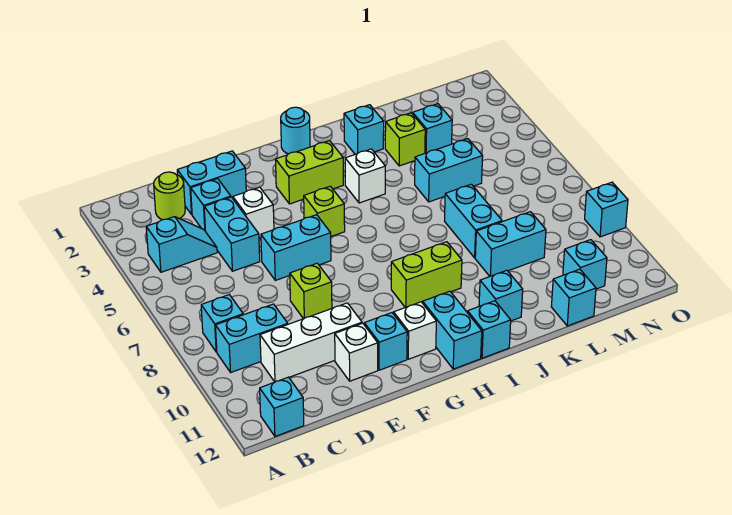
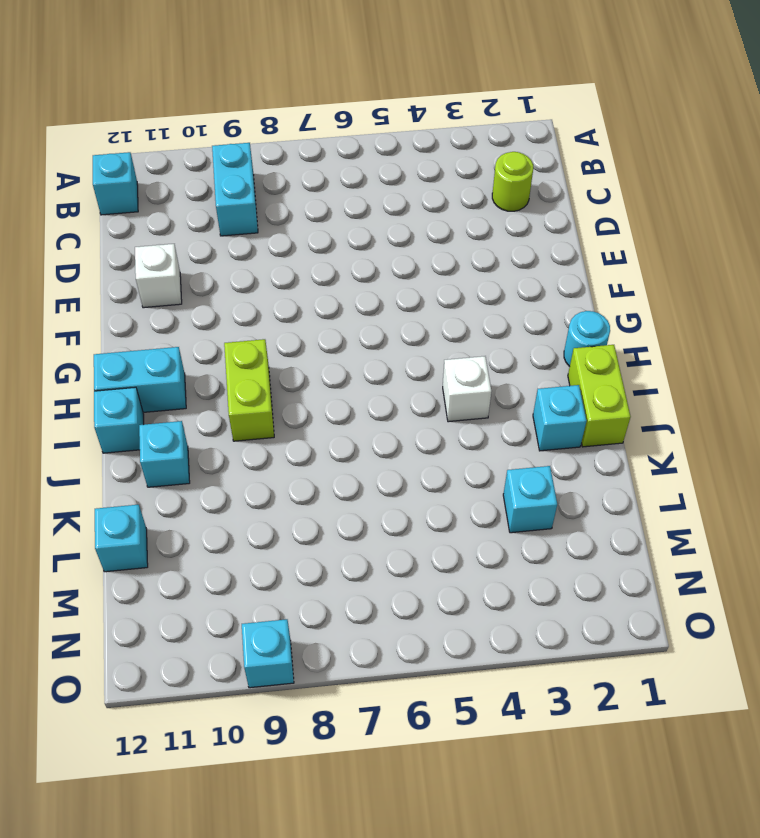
lime brick I1:J1 level 1 -> lime brick G3:H3 level 1
none -> cyan slope B4:C4 level 1 top B
none -> cyan brick B8 level 1
none -> white brick C10:E10 level 1
none -> cyan brick D2:E2 level 1

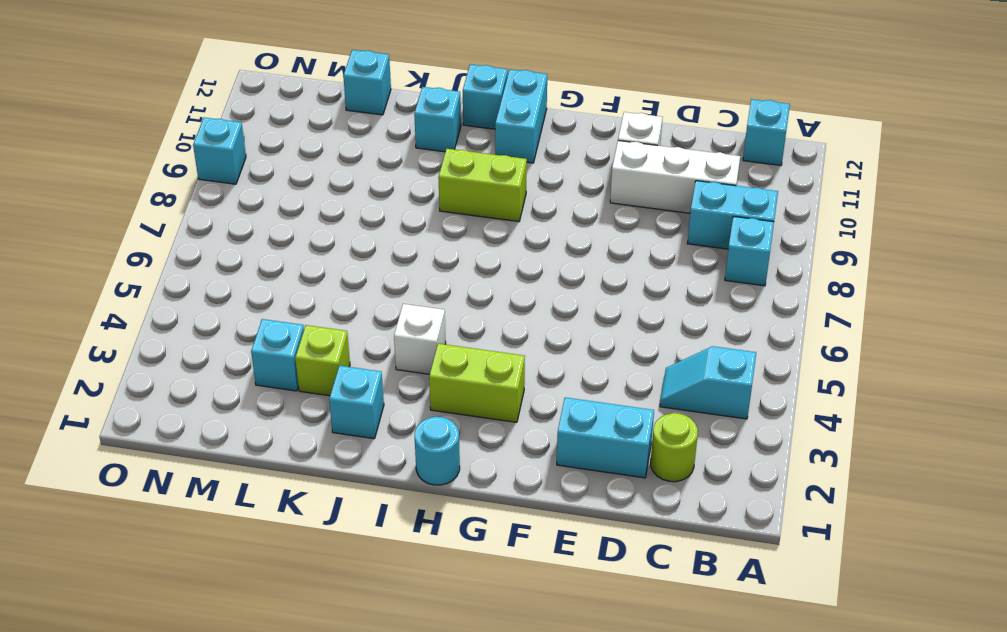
none -> cyan brick D3 level 1
none -> cyan brick D4:D5 level 1
none -> white brick E4 level 1
none -> cyan brick E6:F6 level 1

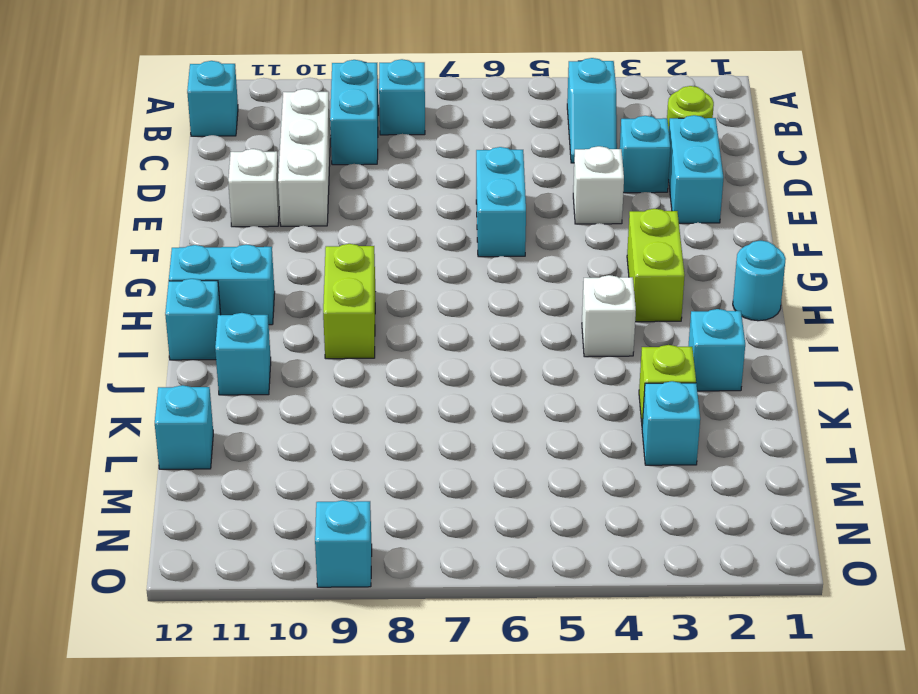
none -> cyan brick D4:D5 level 1
none -> lime brick E8 level 1
none -> cyan brick F11 level 1
none -> lime brick G5 level 1

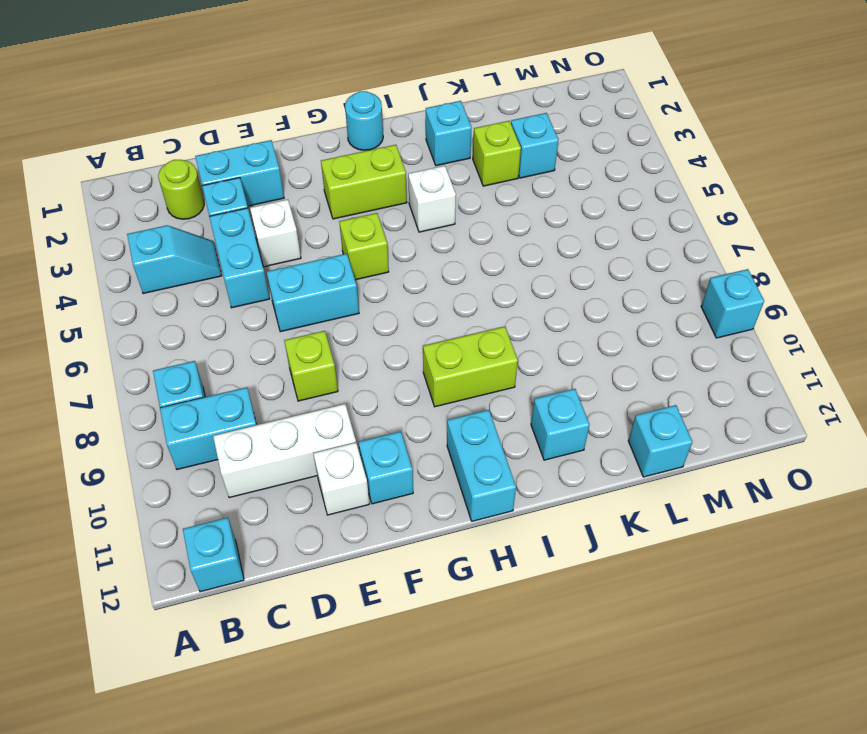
none -> white brick G11 level 1
none -> cyan brick I12 level 1
none -> cyan brick K5:L5 level 1
none -> cyan brick K7:K8 level 1

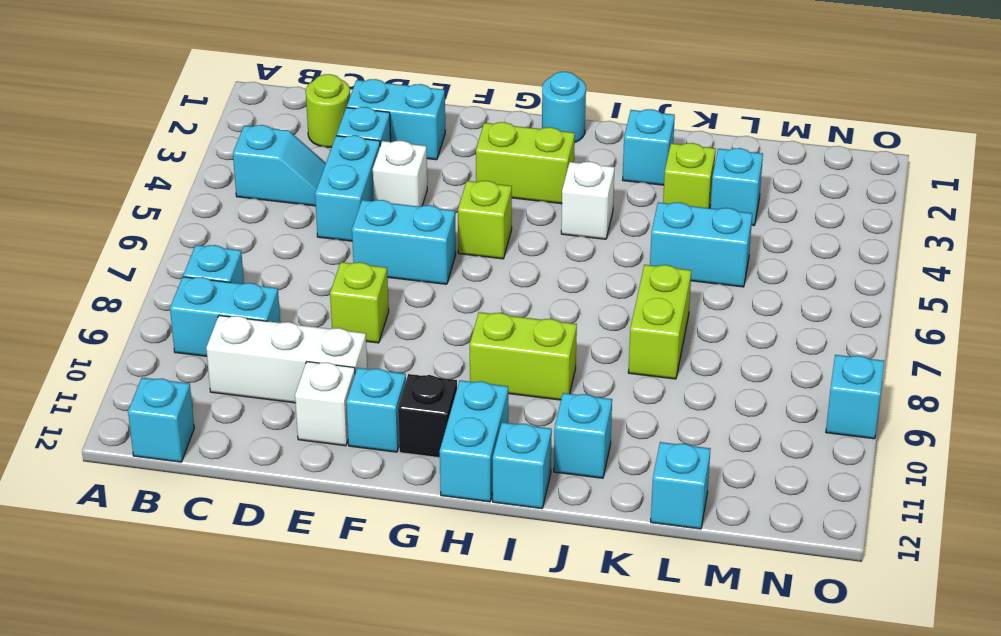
black brick G11 level 1 -> white brick G11 level 1
lime brick K7:K8 level 1 -> cyan brick K7:K8 level 1
none -> cyan brick K9:L9 level 1
none -> cyan brick M11 level 1

